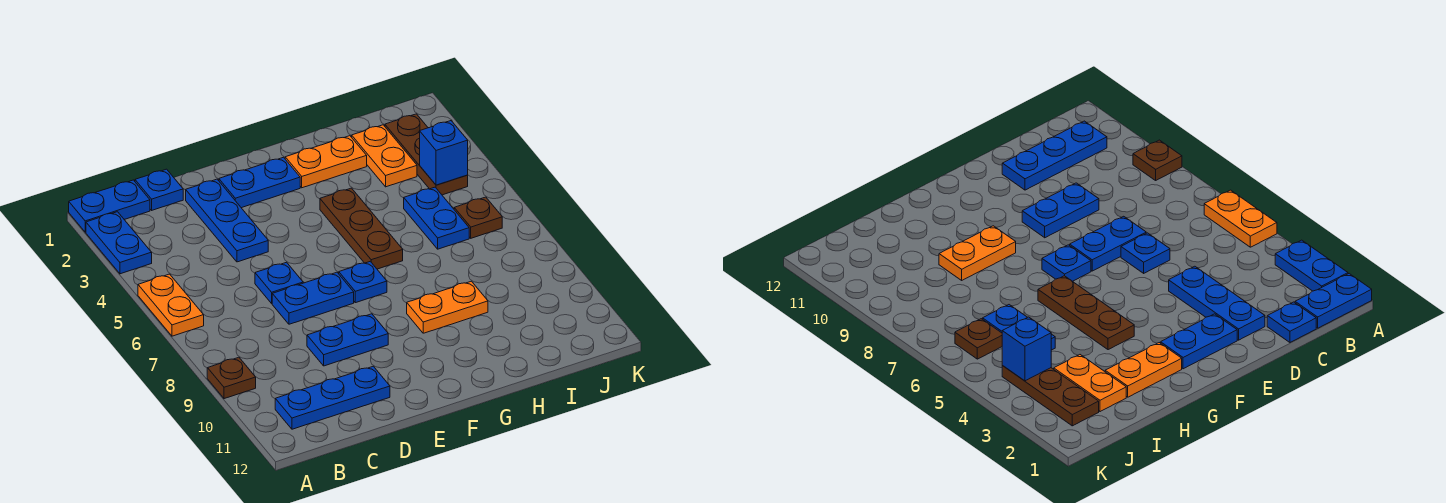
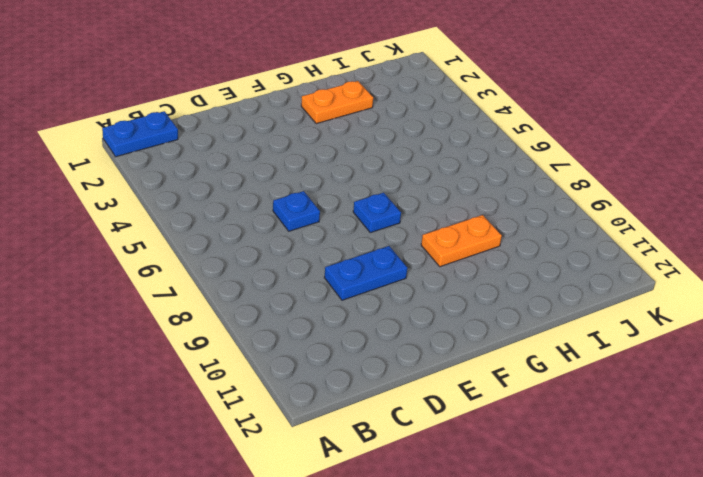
none -> blue plate A2:A3 level 1
none -> orange plate A5:A6 level 1
none -> brown plate A9 level 1

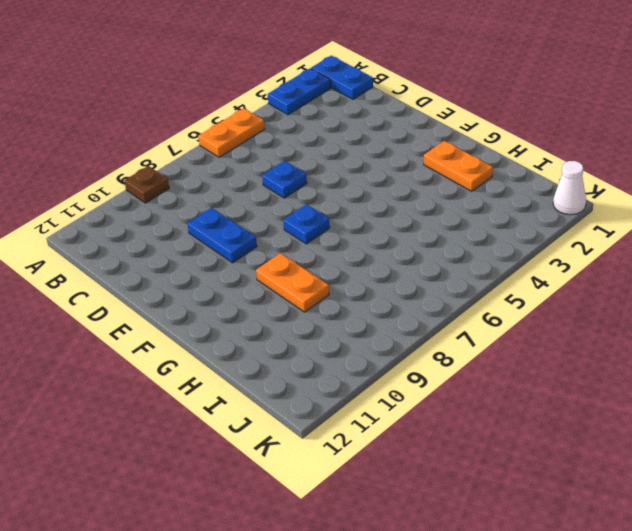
white cone K1 level 1 -> none
none -> blue plate B11:D11 level 1
none -> blue plate C1 level 1
none -> blue plate D2:D4 level 1

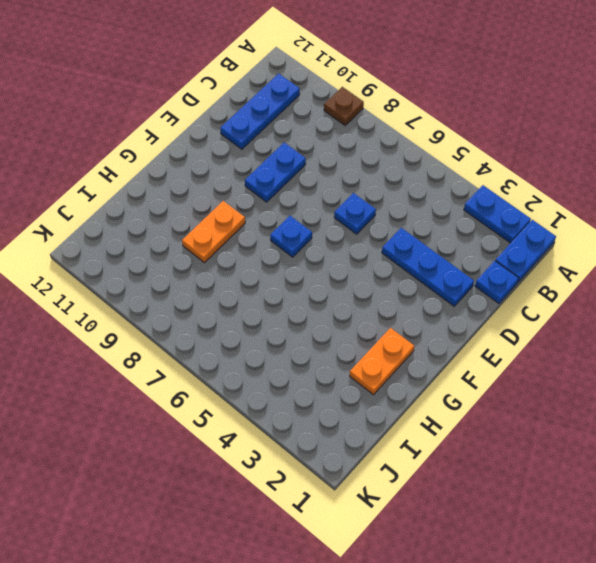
none -> orange plate A5:A6 level 1
none -> blue plate D7:E7 level 1
none -> blue plate E2:F2 level 1

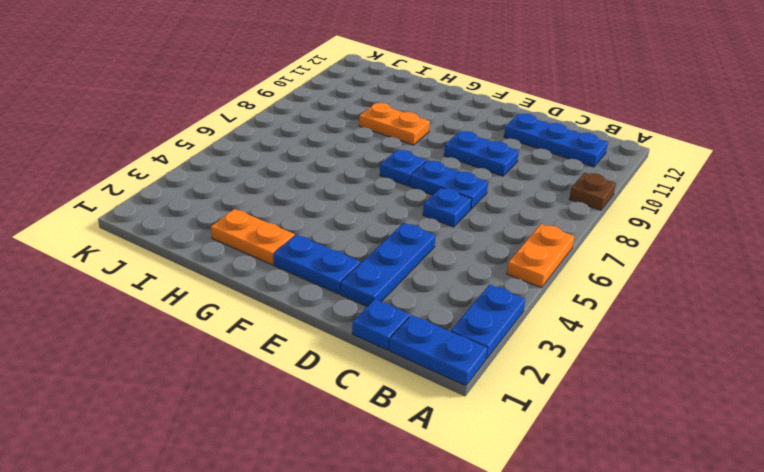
none -> brown plate G4:G6 level 1
none -> orange plate I2:I3 level 1
none -> blue plate I5:I6 level 1

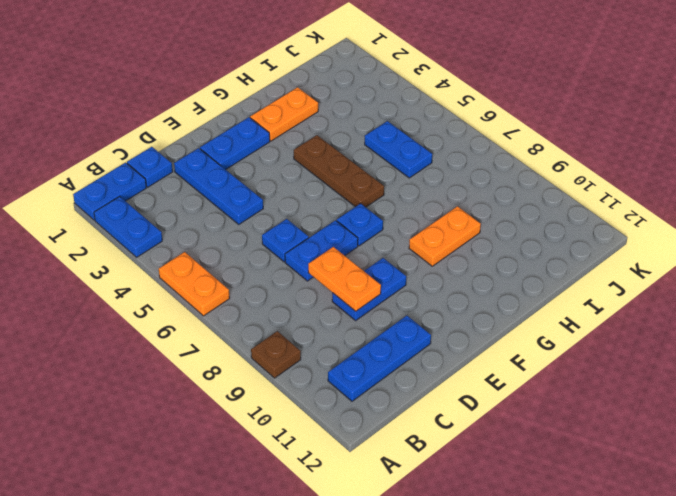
orange plate D8:D9 level 2 -> orange plate I2:I3 level 1
none -> brown plate J2:J4 level 1
none -> brown plate J6 level 1
none -> blue brick J4 level 2

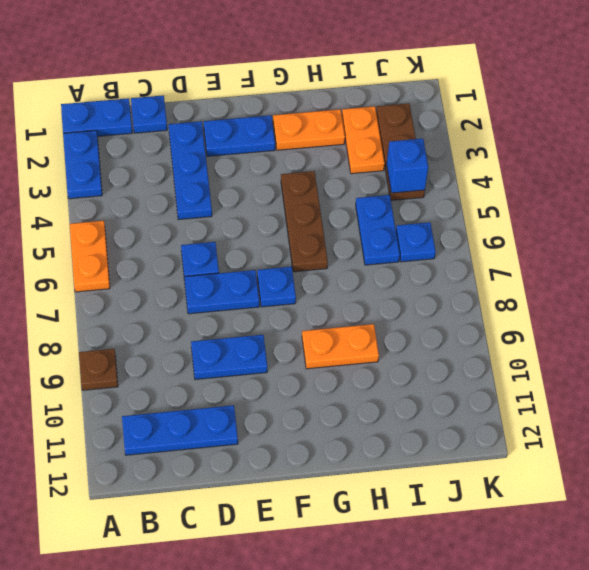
blue plate J6 level 1 -> brown plate J6 level 1

